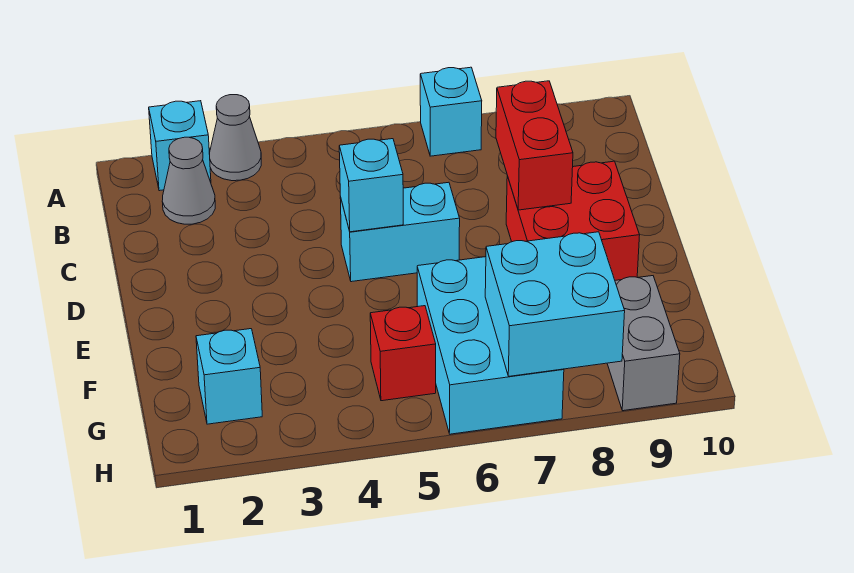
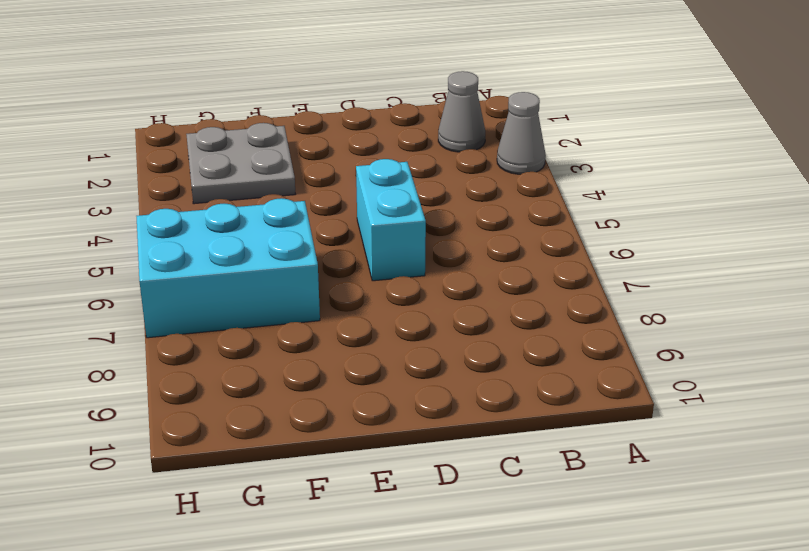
grey plate F2:G3 level 1 -> cyan brick G2 level 1
none -> cyan brick A2 level 1
none -> cyan brick A7 level 1
none -> red brick D8:E9 level 1

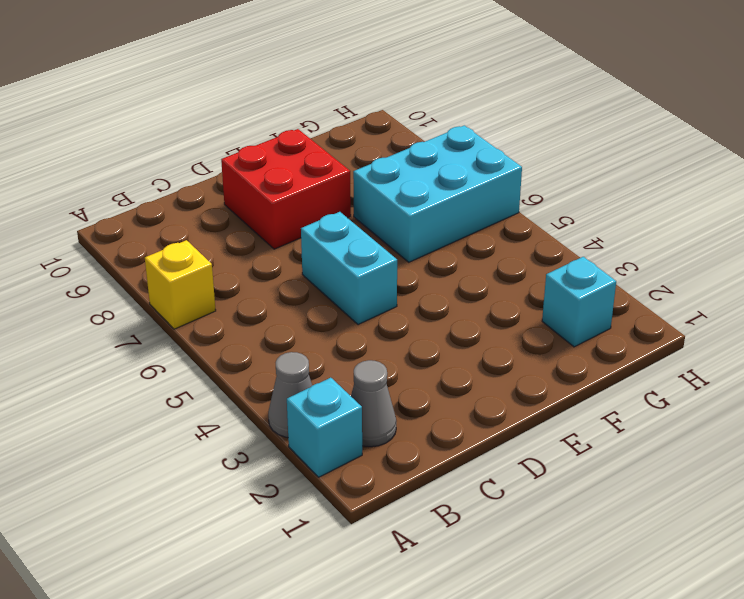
yellow brick A7 level 1 -> cyan brick A7 level 1
none -> red brick G5 level 1
none -> grey brick G9:H9 level 1
none -> red brick C8:D8 level 2

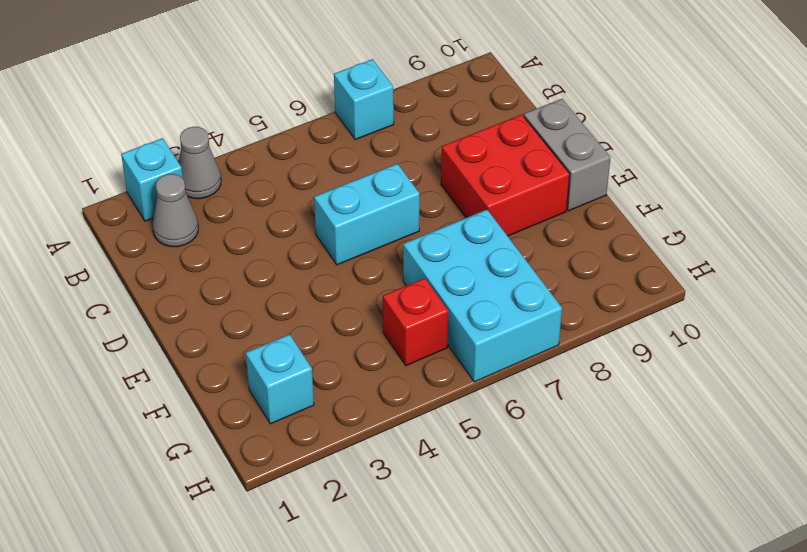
grey brick D10:E10 level 1 -> grey brick G9:H9 level 1
none -> red brick C8:D8 level 2
none -> cyan brick D5 level 2
none -> cyan brick G7:H8 level 2

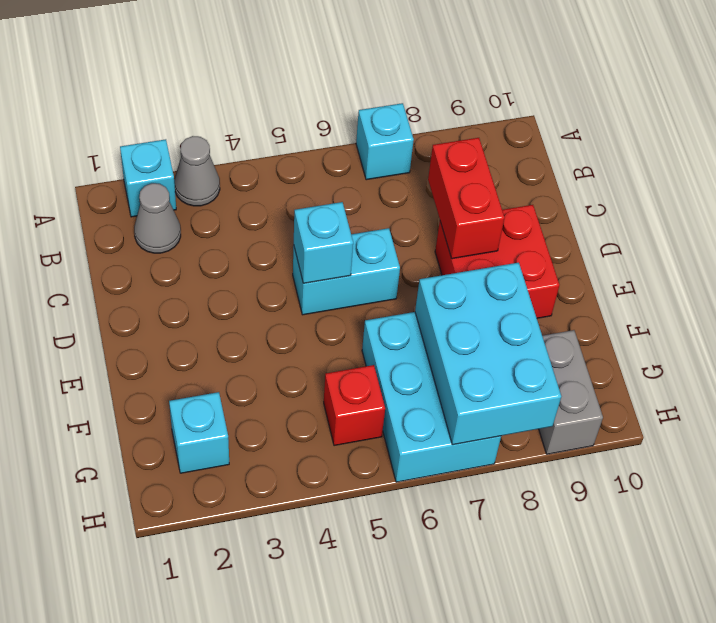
cyan brick F7:H8 level 2 -> cyan brick G7:H8 level 2

